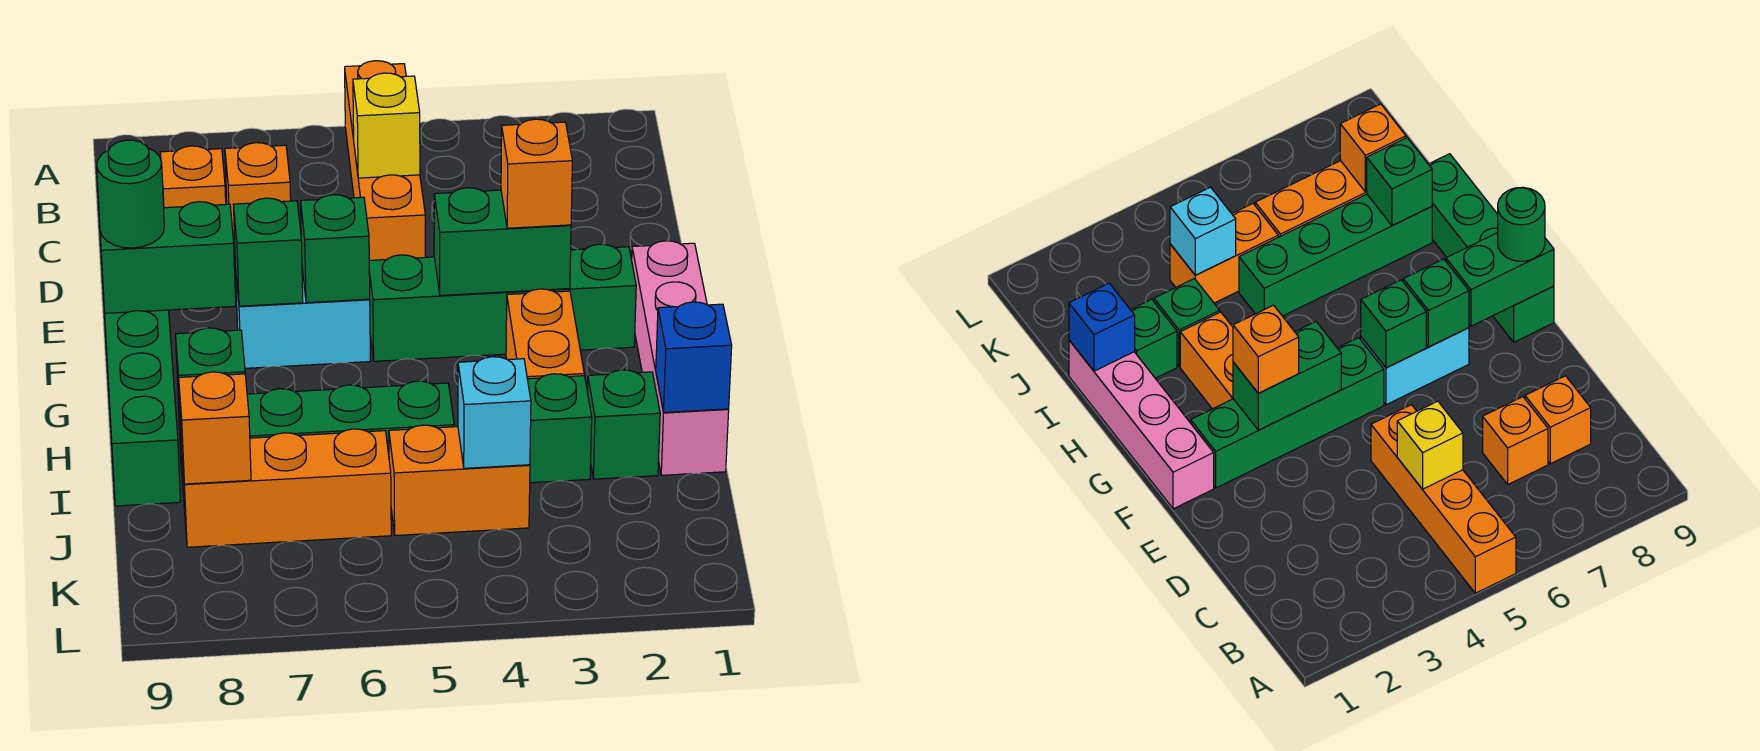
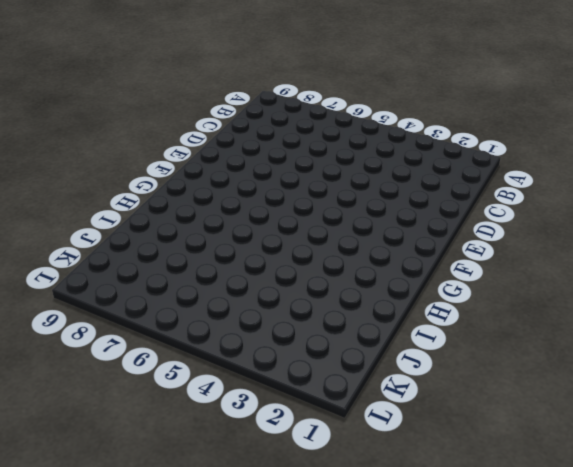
none -> orange brick A5:D5 level 1
none -> orange brick C7 level 1
none -> orange brick C8 level 1

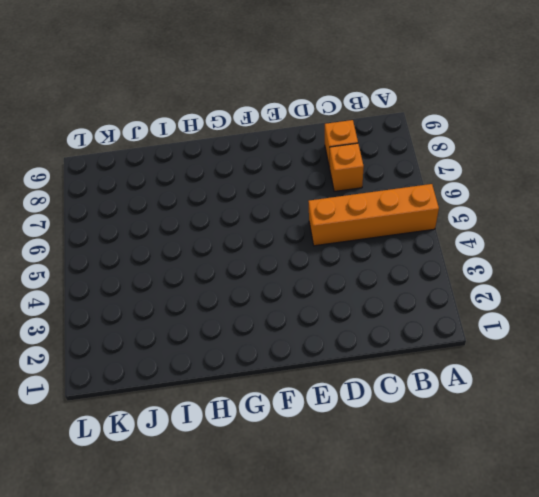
none -> pink brick F1:I1 level 1
none -> green brick F2:F5 level 1
none -> cyan brick F6:F7 level 1

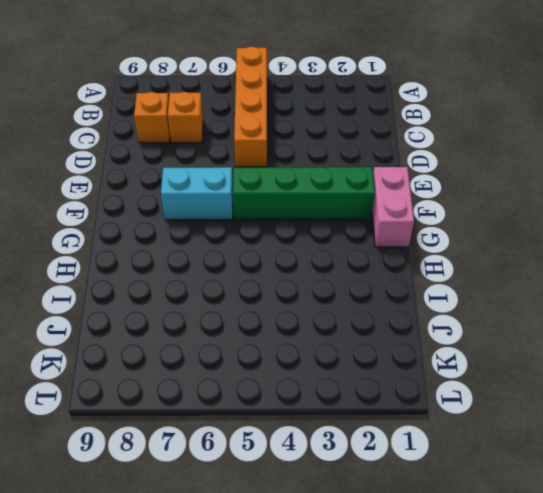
pink brick F1:G1 level 1 -> pink brick F1:I1 level 1
none -> green brick F9:I9 level 1
none -> orange brick G3:H3 level 1
none -> green brick I2 level 1

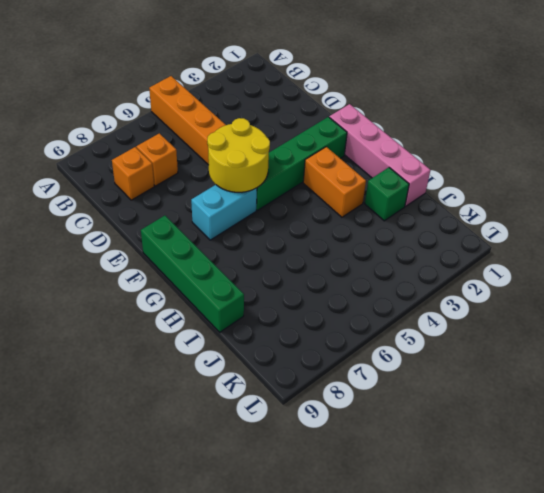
yellow round brick E5:F6 level 2 -> green brick F6 level 2
none -> green brick I3 level 1
none -> green brick I5:I8 level 1
none -> orange brick J4:J5 level 1

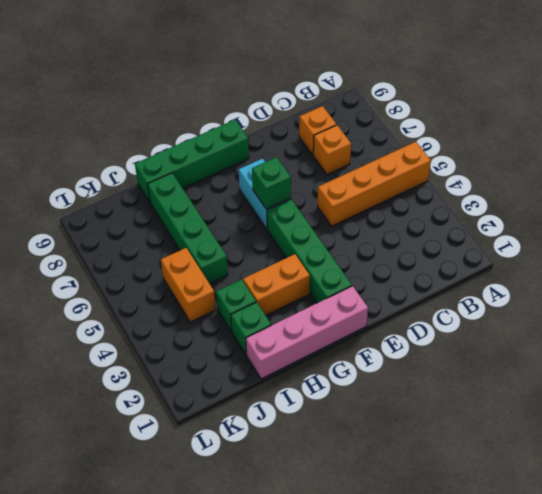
none -> orange brick J6:J8 level 1
none -> yellow brick C5 level 2
none -> green brick F3:F4 level 2

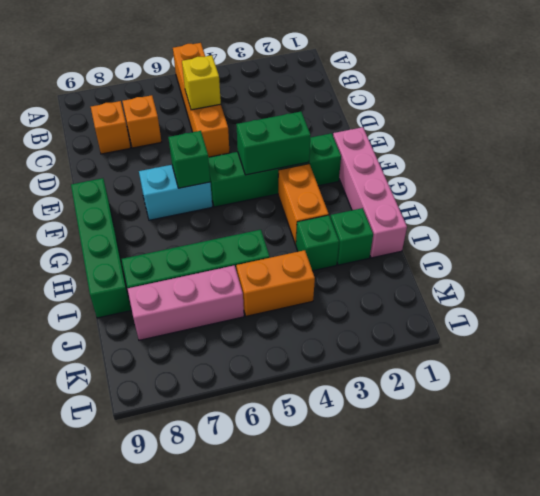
pink brick J6:J8 level 1 -> orange brick J6:J8 level 1
none -> green brick F7 level 2
none -> green brick F8:F9 level 2
none -> blue brick I1 level 2

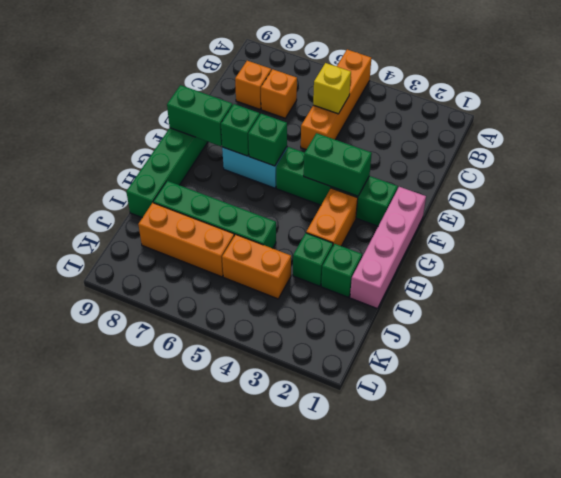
none -> blue brick I1 level 2
none -> green brick I8 level 2
none -> cyan brick J4 level 2

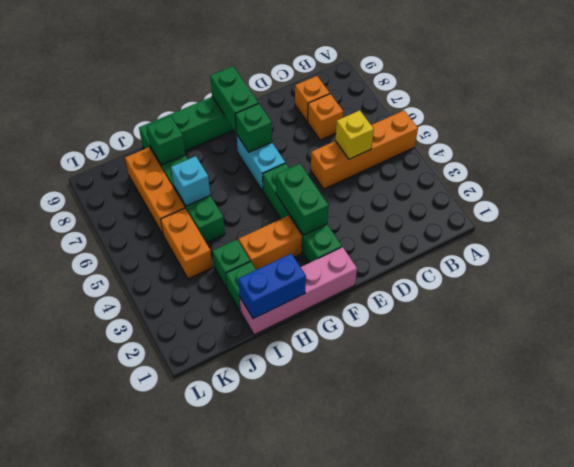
blue brick H1:I1 level 2 -> blue brick I1 level 2
cyan brick I6 level 2 -> cyan brick J4 level 2
none -> green brick F6 level 2
none -> orange brick J8 level 2
none -> orange brick F3 level 3

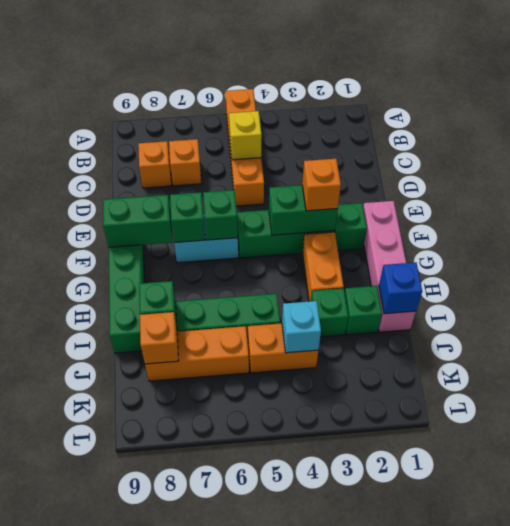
none -> green round brick F9 level 3

